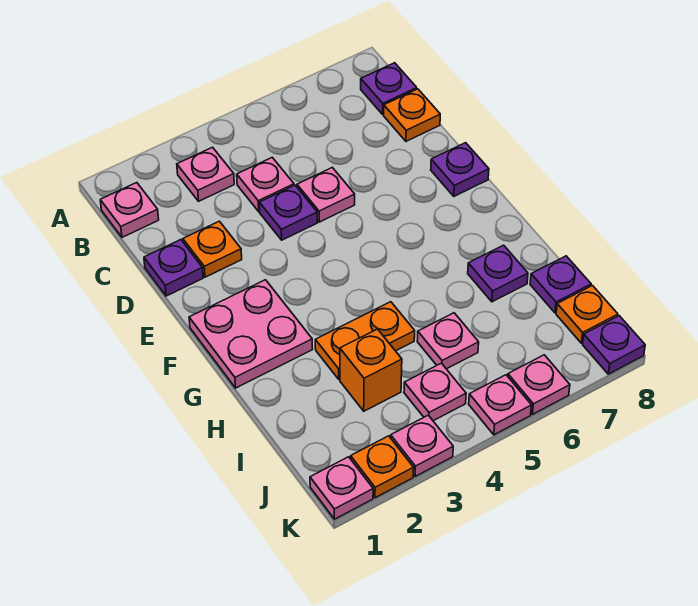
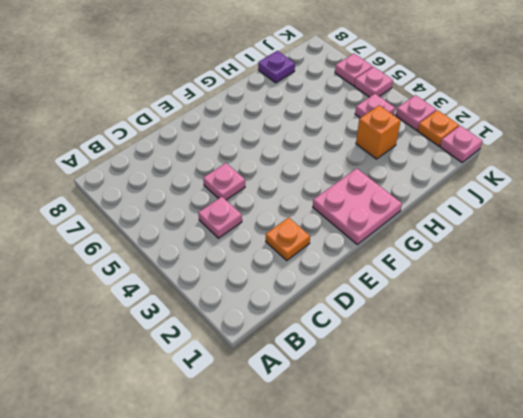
none -> pink plate B1 level 1
none -> pink plate B3 level 1
none -> purple plate B8 level 1

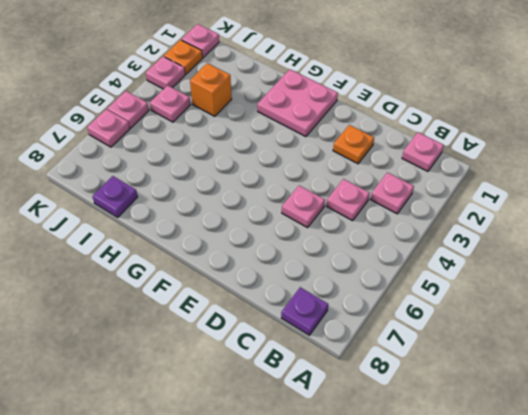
none -> orange plate C8 level 1
none -> purple plate D1 level 1
none -> purple plate D4 level 1

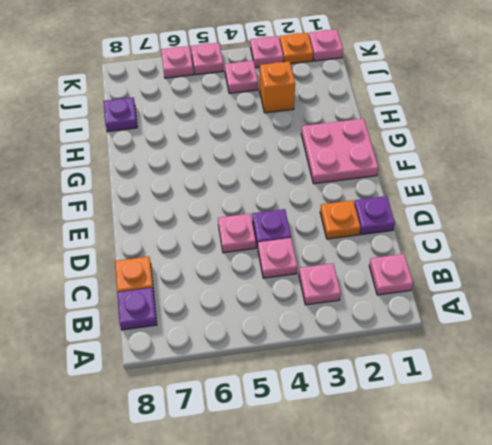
none -> purple plate E8 level 1
none -> orange plate H3:H4 level 1
none -> purple plate H7 level 1

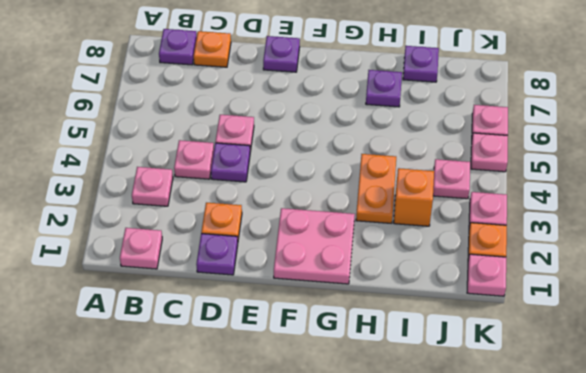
none -> pink plate I5 level 1
none -> orange plate J8 level 1
none -> purple plate K8 level 1

